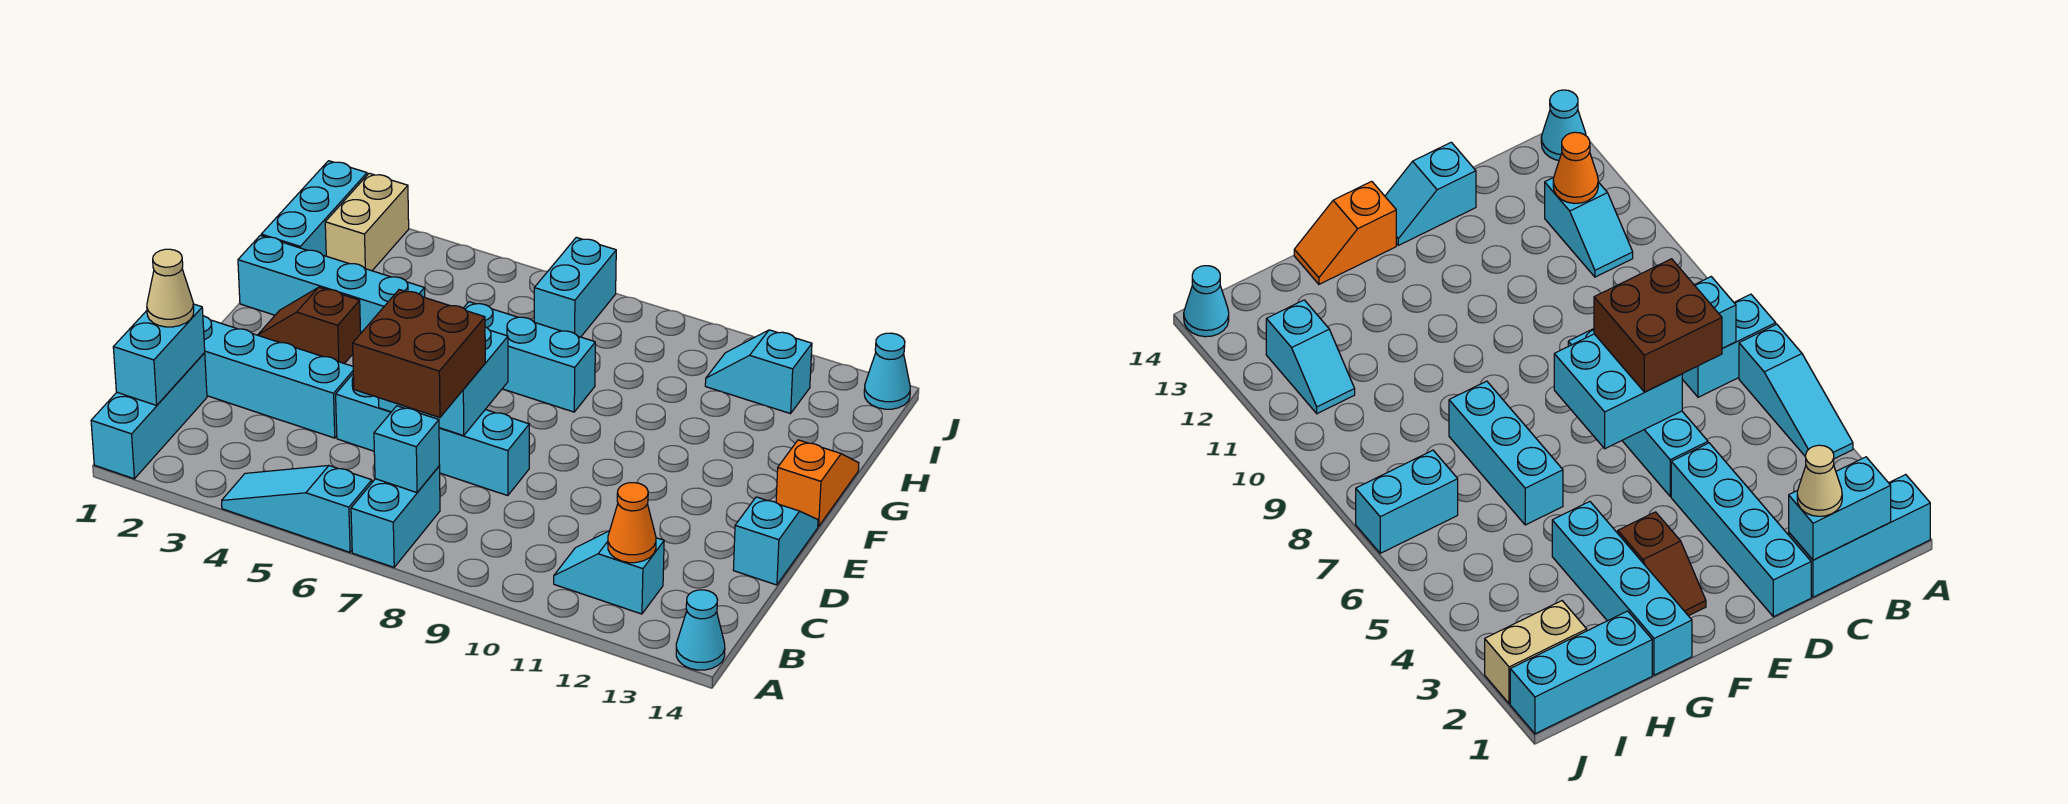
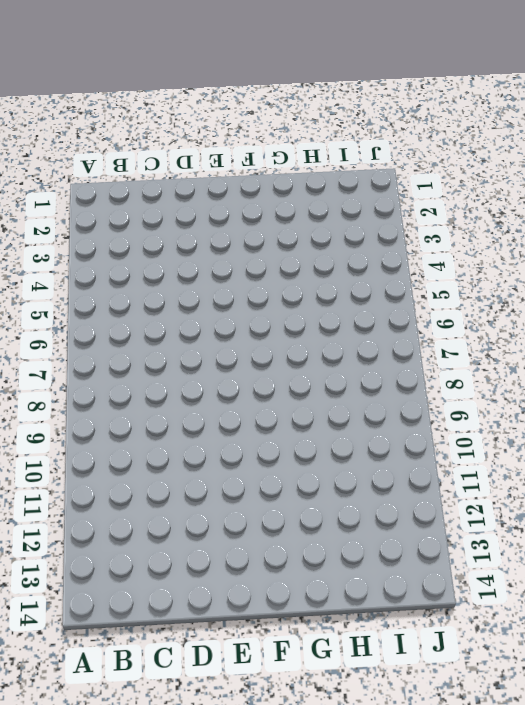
none -> cyan brick A1:C1 level 1
none -> cyan slope A4:A6 level 1 top 6
none -> cyan brick A7:B7 level 1

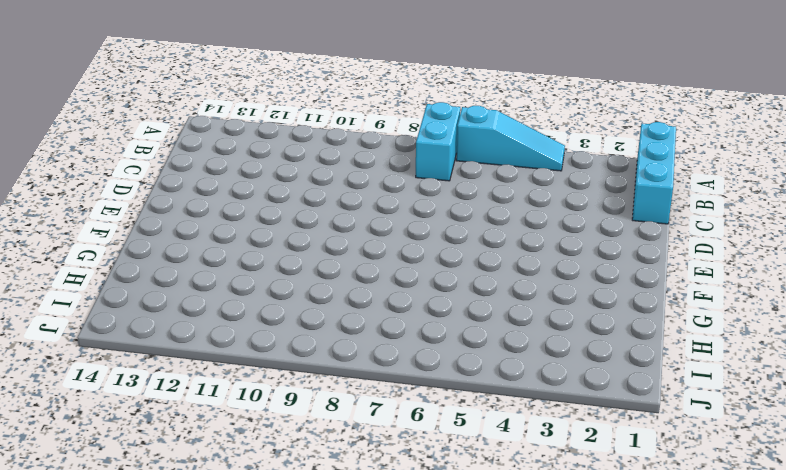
none -> cyan cone A14 level 1
none -> cyan slope B11:B12 level 1 top 12
none -> cyan brick D1:D4 level 1

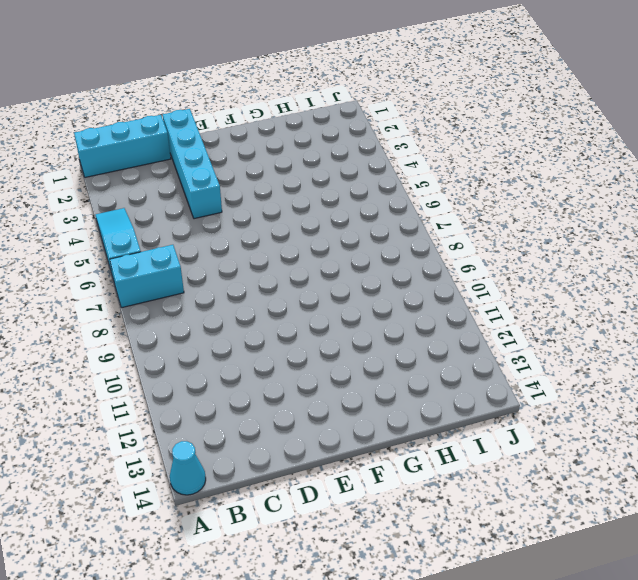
none -> cyan slope B11:B12 level 1 top 12
none -> cyan brick D5:D8 level 1
none -> cyan slope D14:E14 level 1 top D

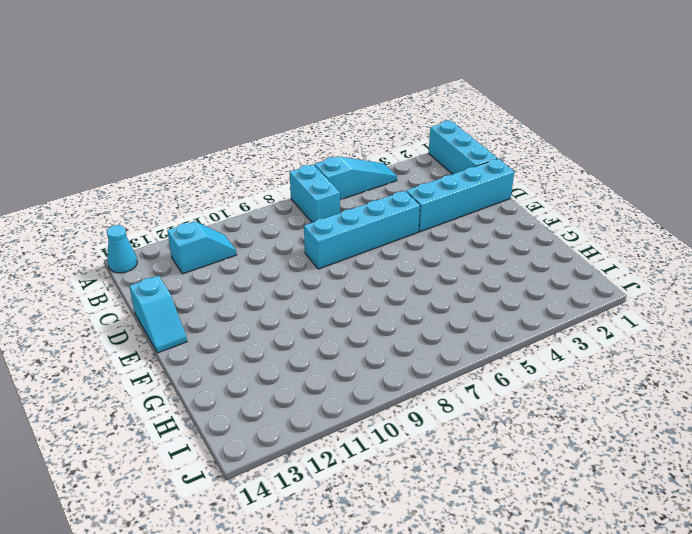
none -> brown slope F2:F3 level 1 top 3
none -> orange slope F14:G14 level 1 top F
none -> cyan brick G1:G4 level 1

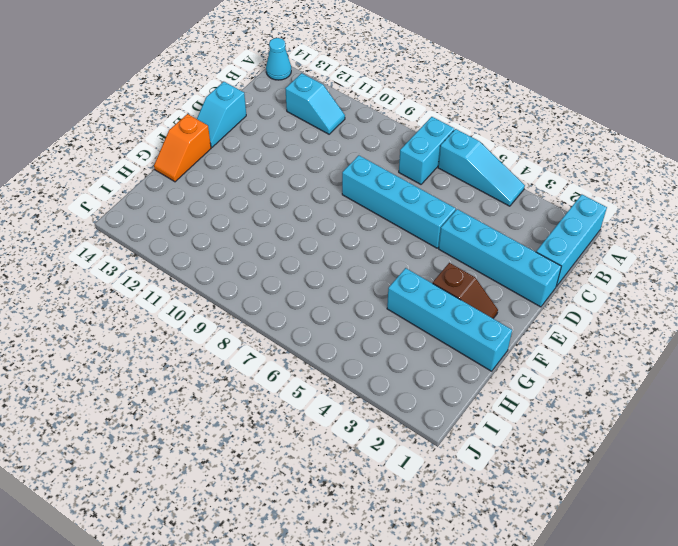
none -> cyan brick G6:G8 level 1
none -> cyan brick H1:J1 level 1
none -> tan brick I2:J2 level 1

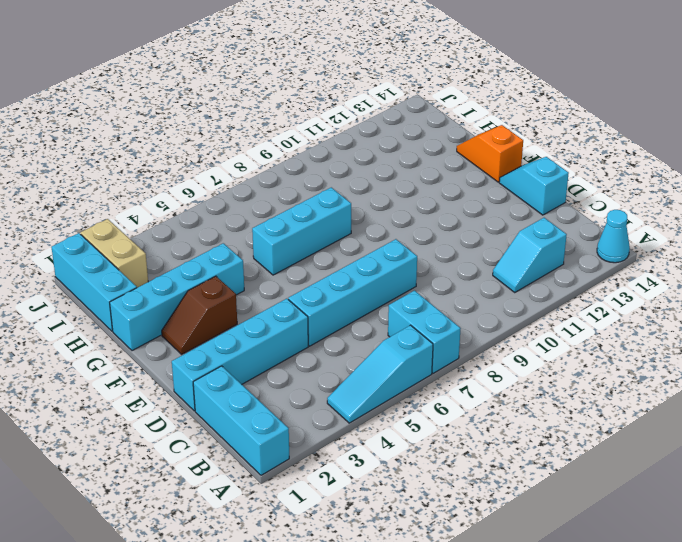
none -> cyan brick I7:J7 level 1
none -> cyan slope I11:I12 level 1 top 12
none -> cyan cone J14 level 1

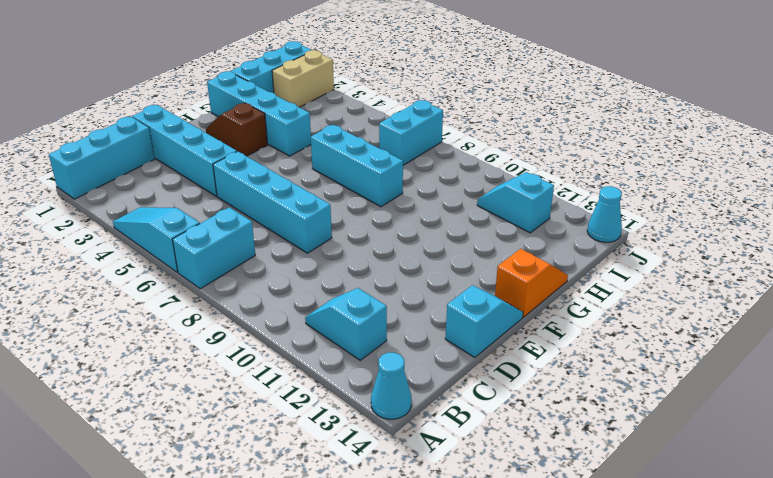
none -> cyan brick B1:C1 level 2
none -> cyan brick B7 level 2
none -> orange cone B12 level 2

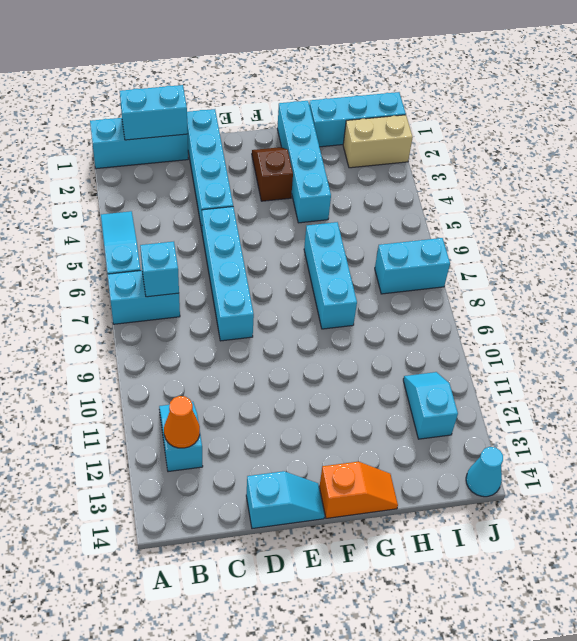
none -> cyan cone A14 level 1
none -> cyan brick D6:E7 level 2
none -> tan cone C1 level 3

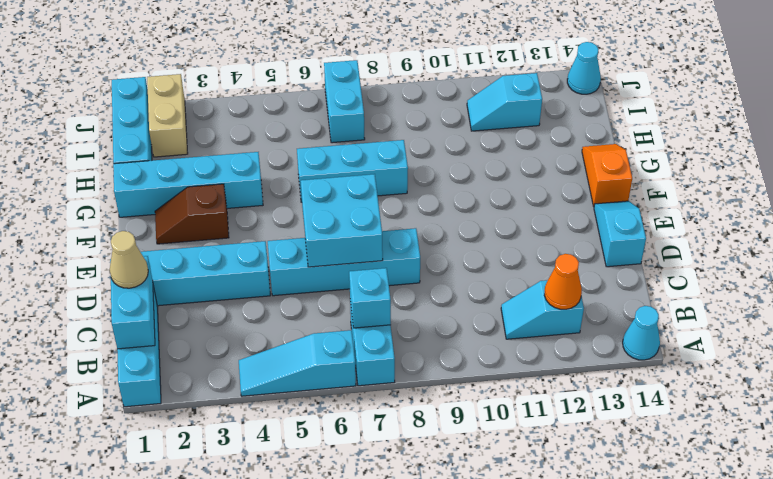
none -> brown brick C6:D7 level 3

